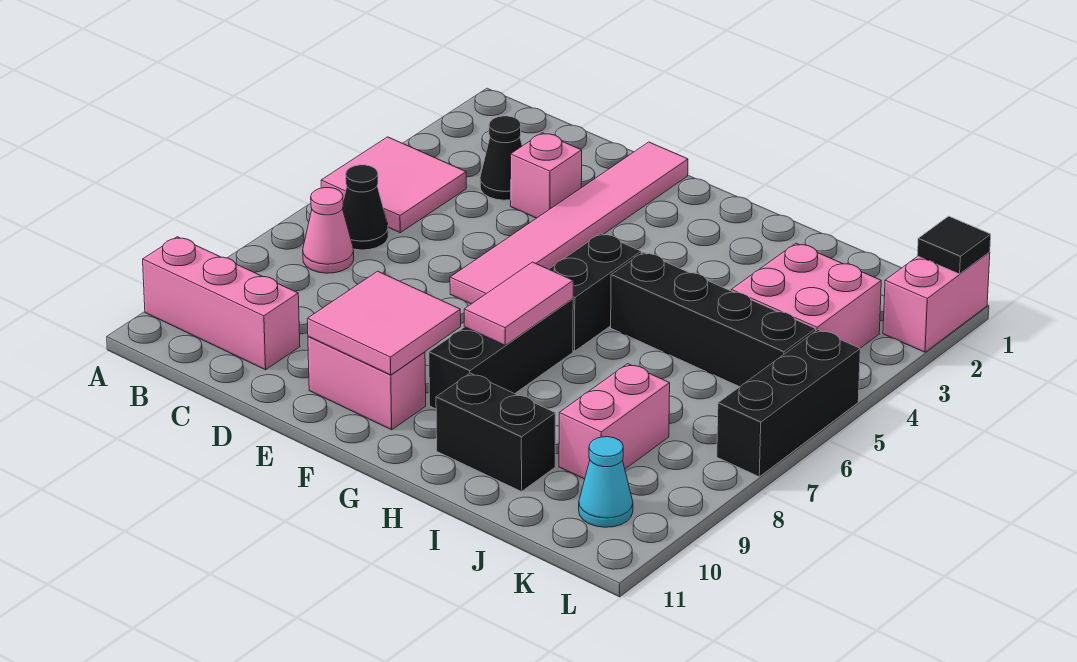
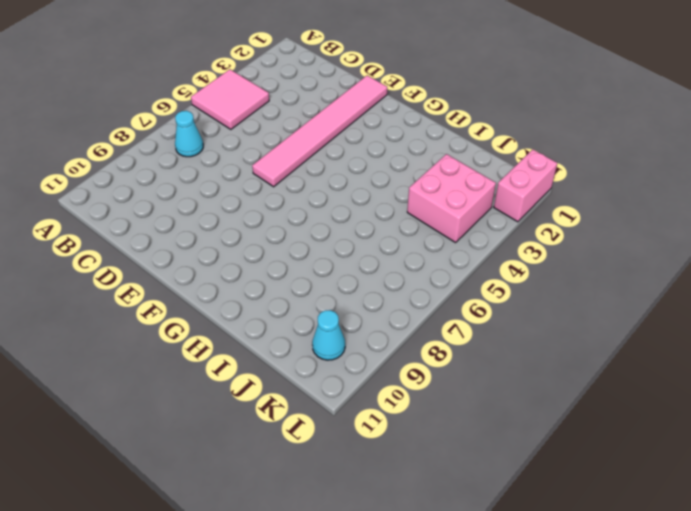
cyan cone B7 level 1 -> pink cone B7 level 1
none -> pink brick A10:C10 level 1
none -> black cone B6 level 1
none -> black cone C3 level 1

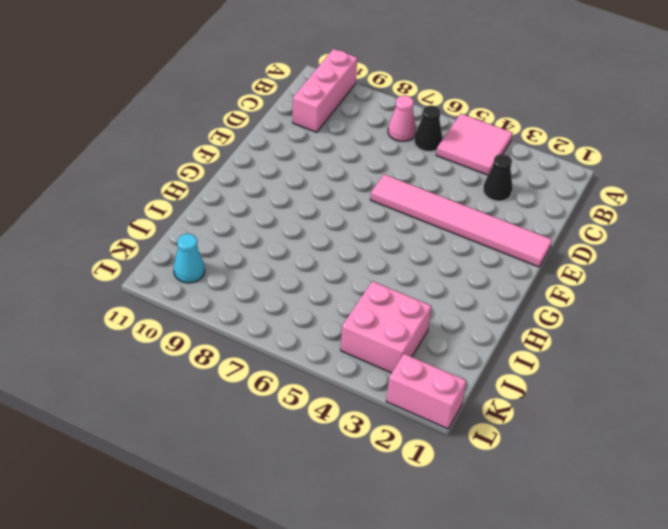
none -> pink brick D3 level 1
none -> pink brick E10:F10 level 1
none -> black brick G5:G6 level 1

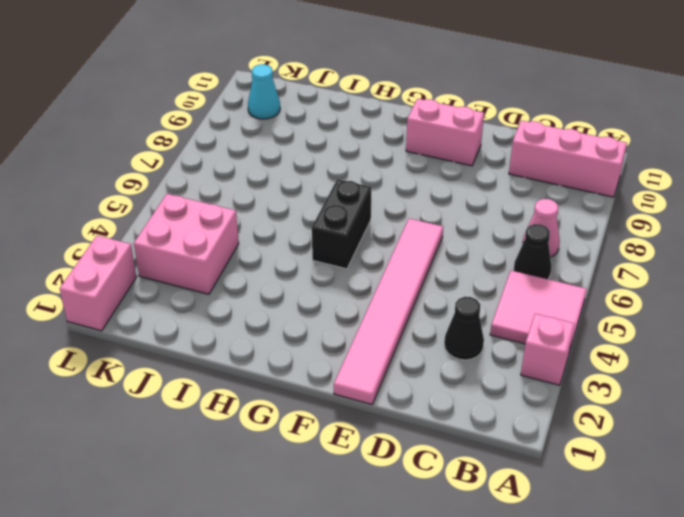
pink brick A3 level 1 -> pink brick D3 level 1
none -> black brick G7:G9 level 1
none -> black brick H5:K5 level 1
none -> black brick H10:I10 level 1

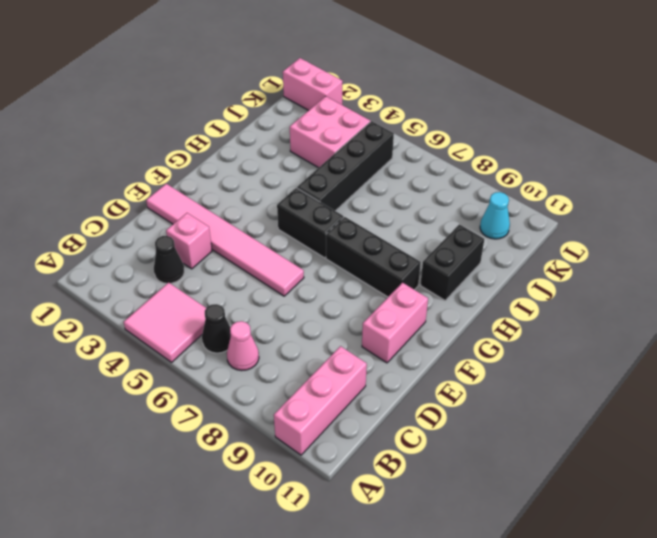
none -> pink brick J8:J9 level 1
none -> black brick L5:L7 level 1
none -> pink tile E9:F10 level 2

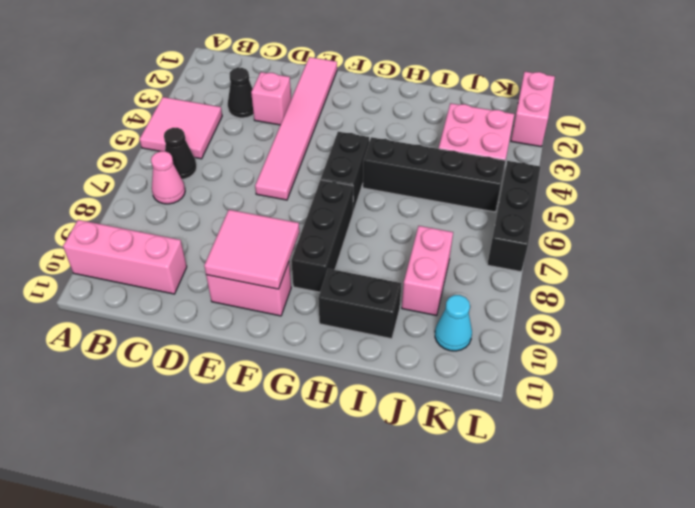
none -> pink tile G7:G8 level 2
none -> black tile L1 level 2

